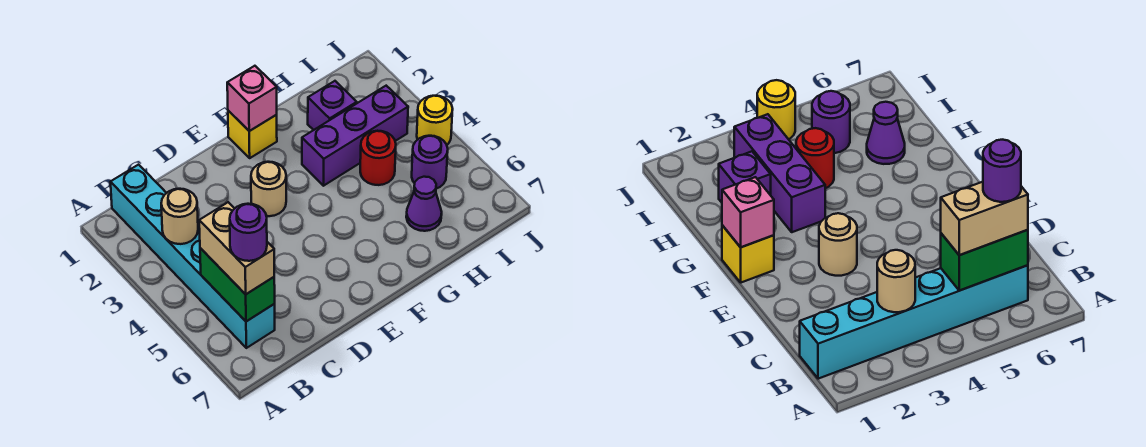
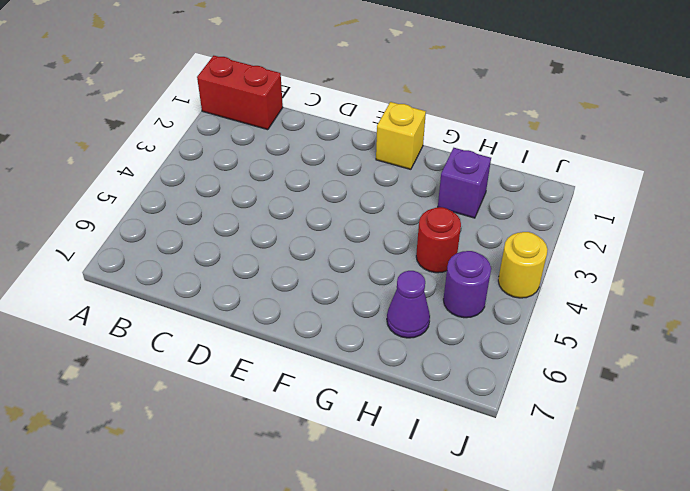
red brick A1:B1 level 1 -> cyan brick B1:B6 level 1
none -> tan round brick E3 level 1
none -> purple brick G3:I3 level 1
none -> tan round brick B3 level 2

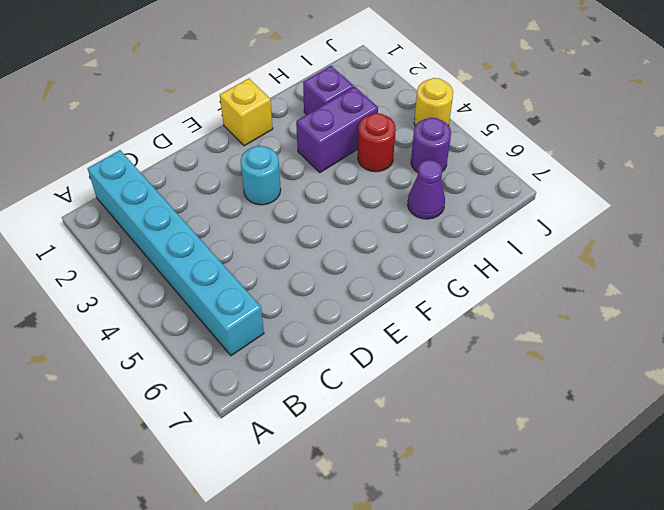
cyan round brick E3 level 1 -> tan round brick E3 level 1
purple brick G3:H3 level 1 -> purple brick G3:I3 level 1
none -> tan round brick B3 level 2
none -> green brick B5:B6 level 2
none -> pink brick F1 level 2

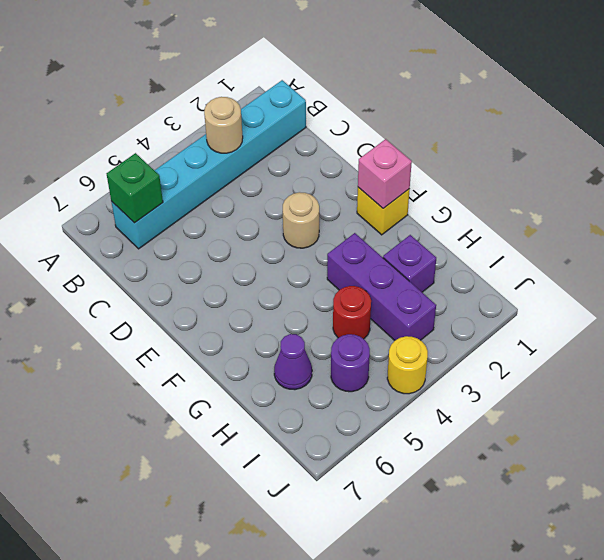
green brick B6 level 2 -> green brick B5:B6 level 2
none -> tan brick B5:B6 level 3
none -> purple round brick B6 level 4

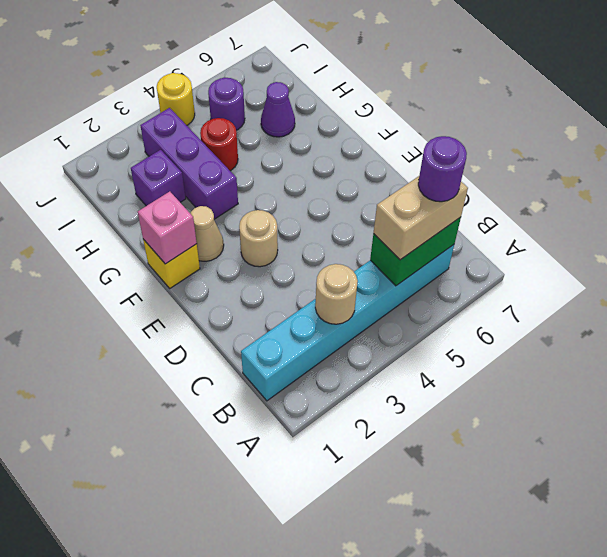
tan cone F2 level 1 -> none

